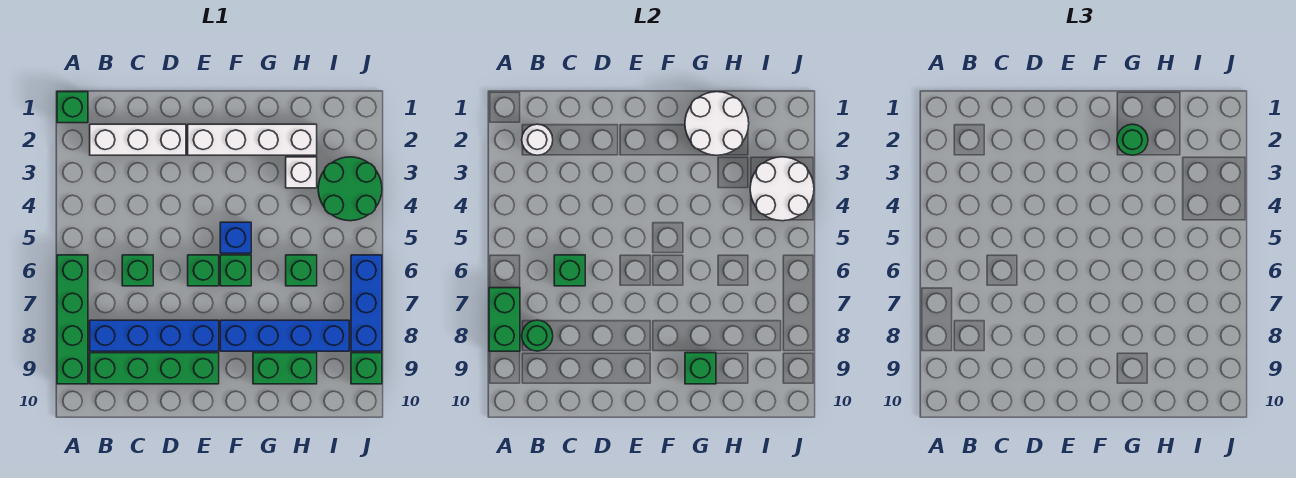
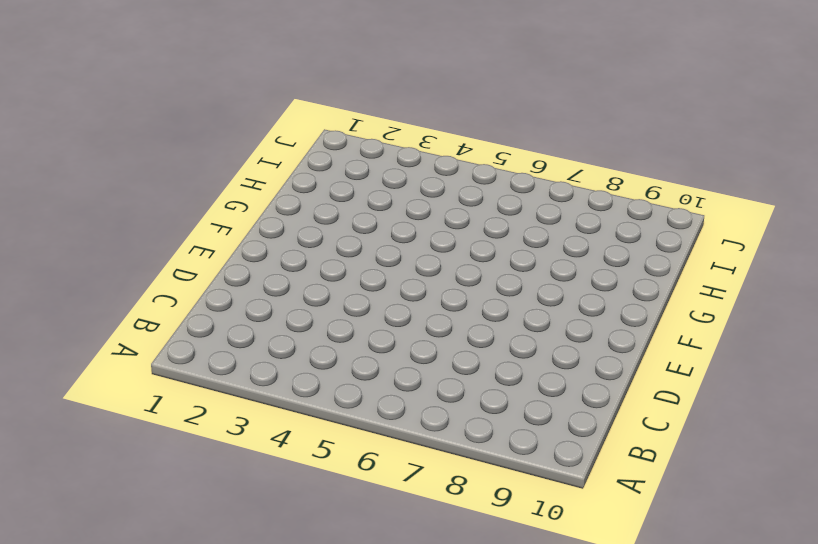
none -> green brick A1 level 1
none -> green brick A6:A9 level 1
none -> white brick B2:D2 level 1

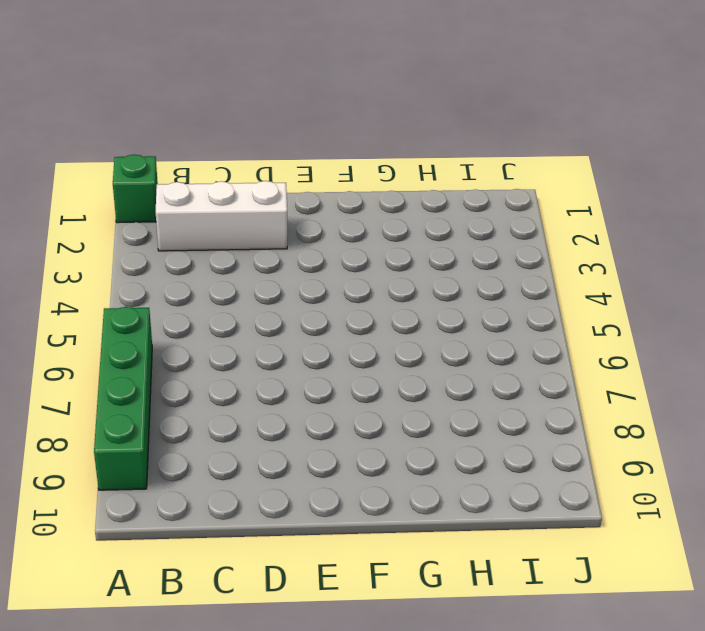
none -> blue brick B8:E8 level 1
none -> green brick B9:E9 level 1
none -> green brick C6 level 1

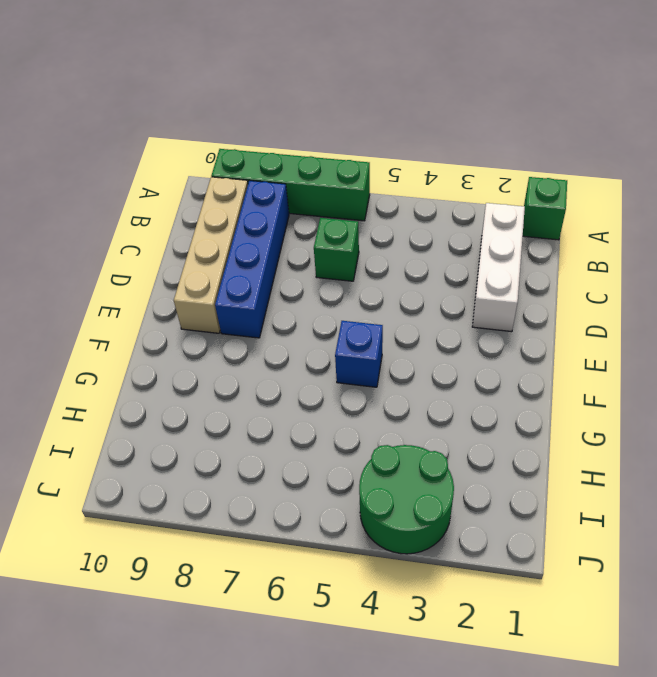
tan brick B9:E9 level 1 -> green brick B9:E9 level 1
none -> white brick E2:H2 level 1
none -> green brick E6 level 1
none -> green brick F6 level 1

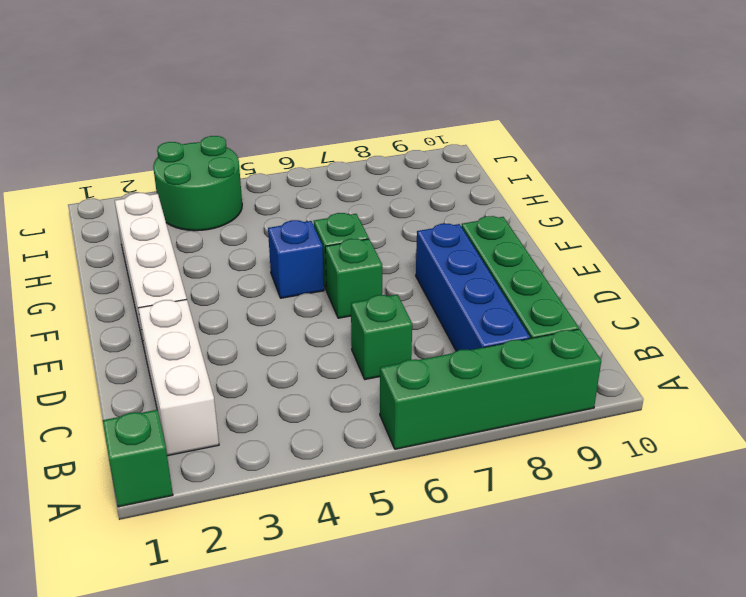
none -> blue brick F8:I8 level 1
none -> green brick G9:H9 level 1
none -> white brick H3 level 1

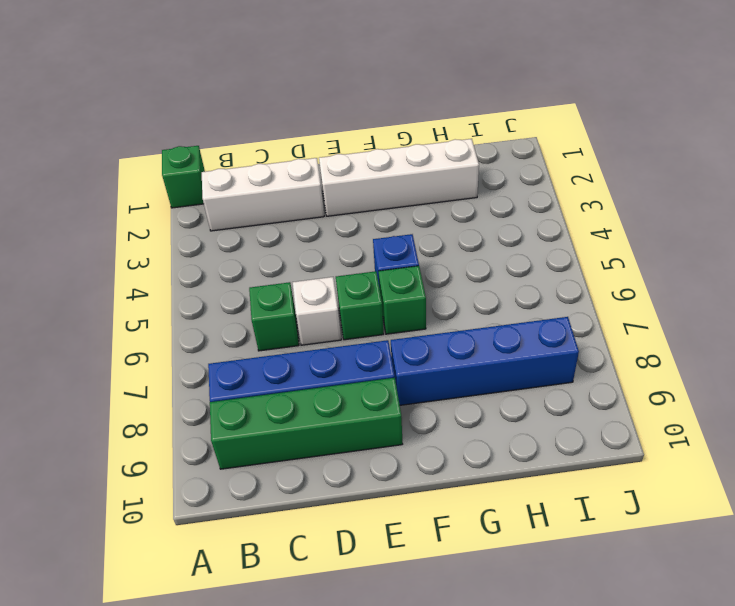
white brick D6 level 1 -> white brick H3 level 1
none -> green brick A6:A9 level 1
none -> green brick G9:H9 level 1
none -> green brick H6 level 1

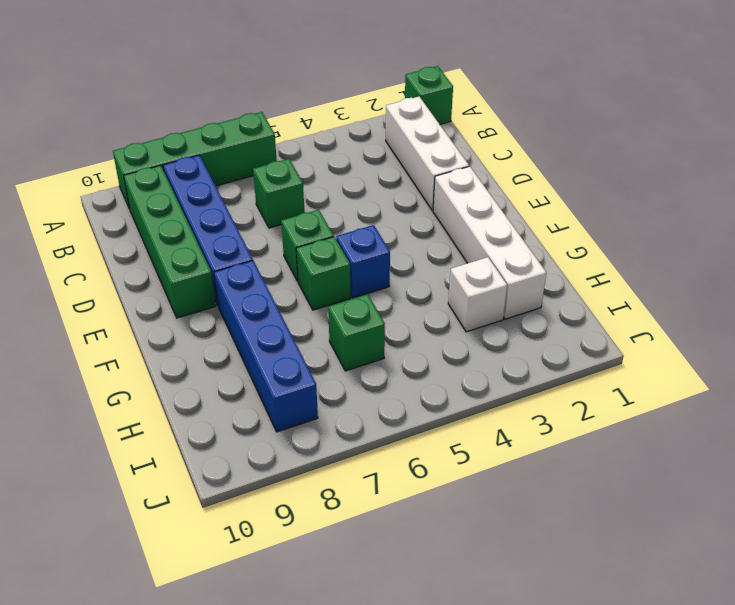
none -> green brick G9:H9 level 1
none -> green round brick I3:J4 level 1
none -> blue brick J6:J8 level 1

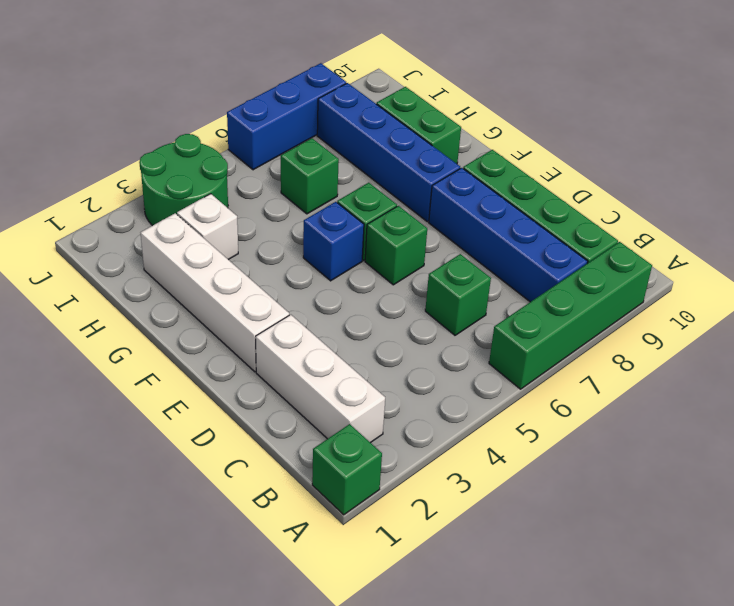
none -> green brick J9 level 1
none -> green brick A7:A8 level 2
none -> white round brick B2 level 2

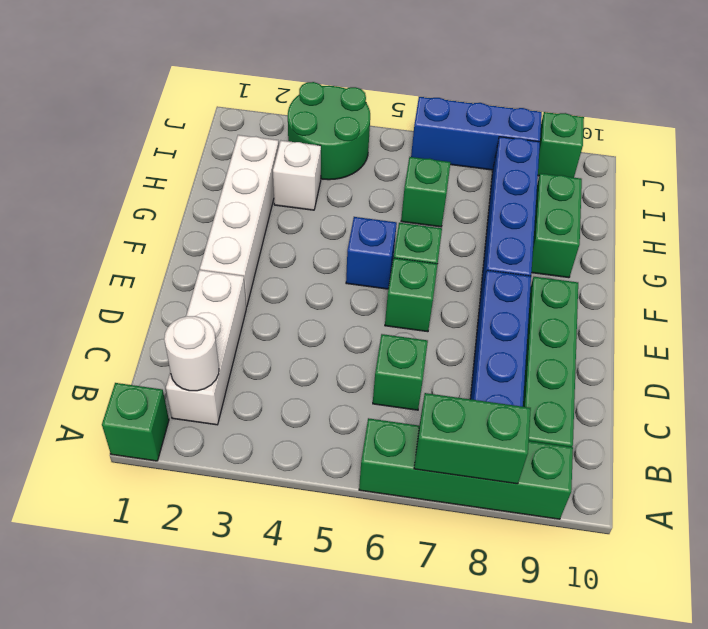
none -> green round brick B8 level 2
none -> green brick C6 level 2
none -> white round brick G1:H2 level 2

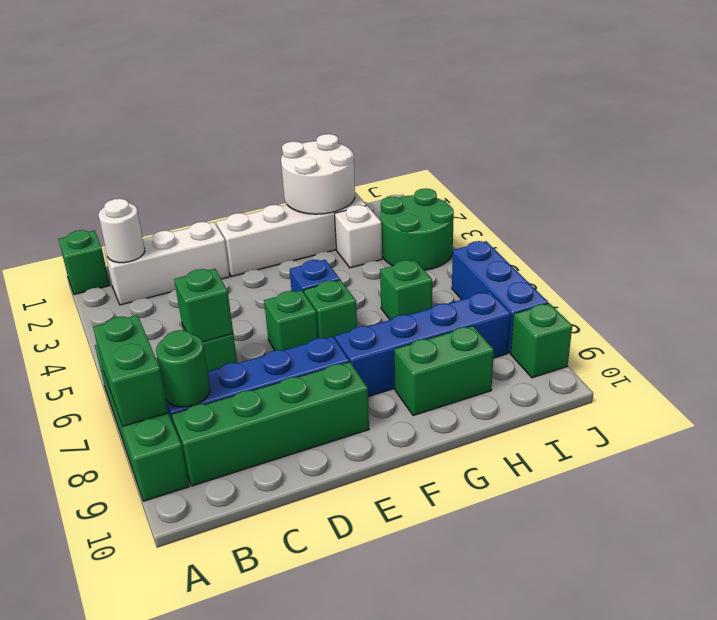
none -> green brick G9 level 2
none -> white round brick I3:J4 level 2
none -> green round brick G2 level 3

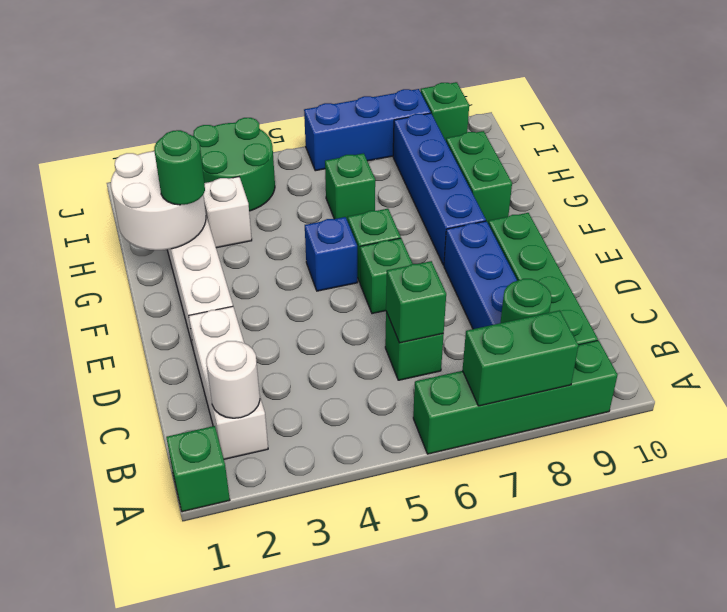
none -> green brick G9 level 2
none -> white round brick I3:J4 level 2

